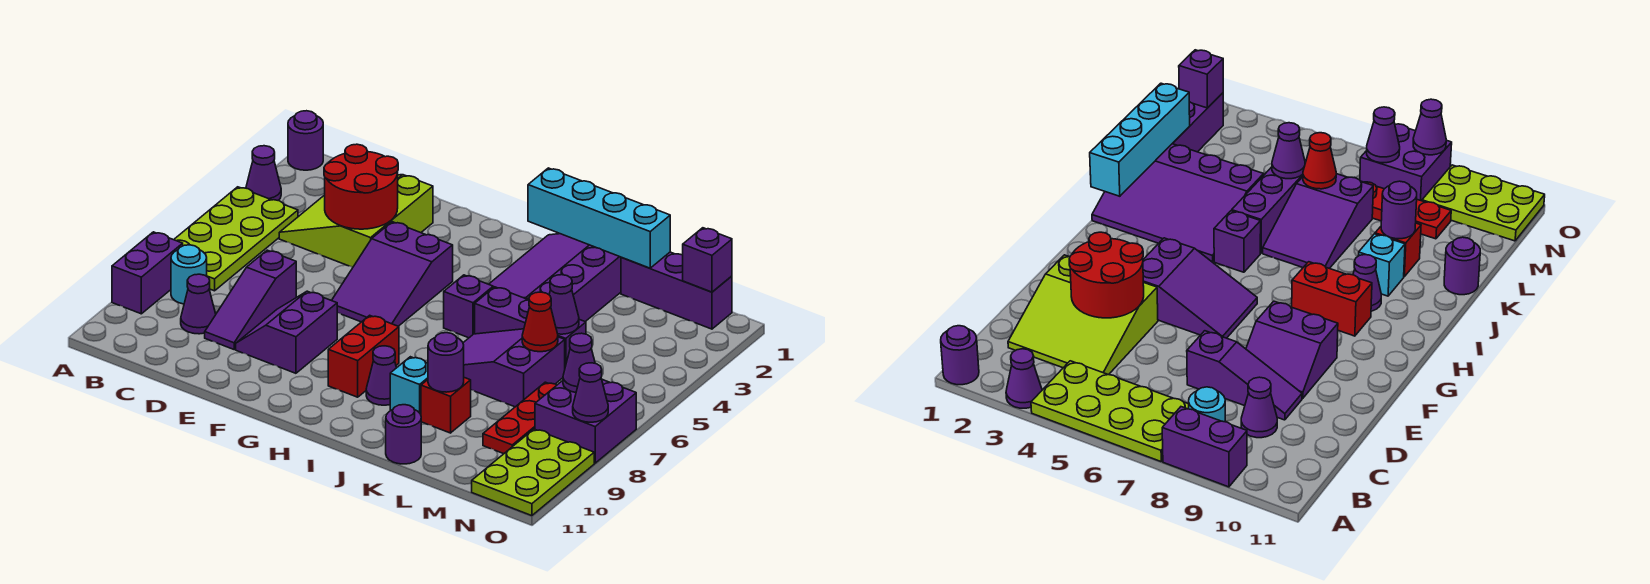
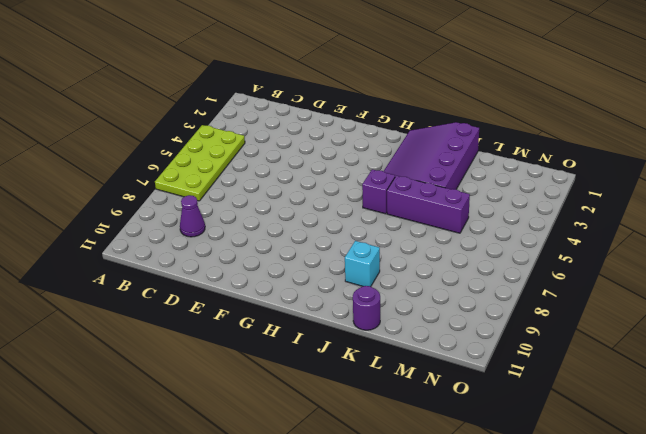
none -> purple round brick A1 level 1
none -> purple cone A3 level 1
none -> purple brick A8:A9 level 1
none -> cyan round brick B8 level 1

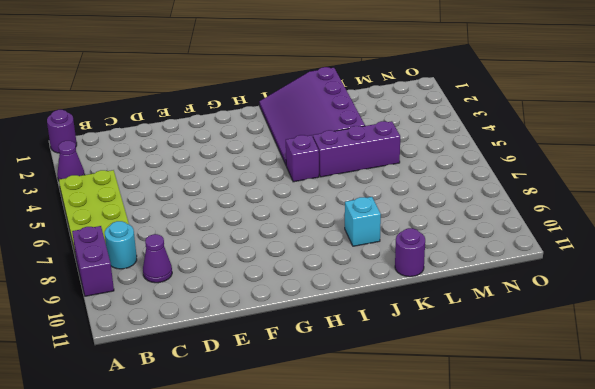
none -> lime slope C2:E4 level 1 top E
none -> purple slope D7:D9 level 1 top 7
none -> purple slope E8:F9 level 1 top F
none -> purple slope F4:G6 level 1 top 4

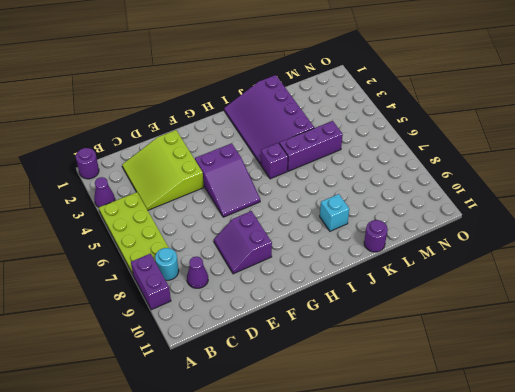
none -> purple slope D7:D9 level 1 top 7
none -> red brick H8:H9 level 1
none -> purple cone I9 level 1
none -> purple slope J6:L7 level 1 top L

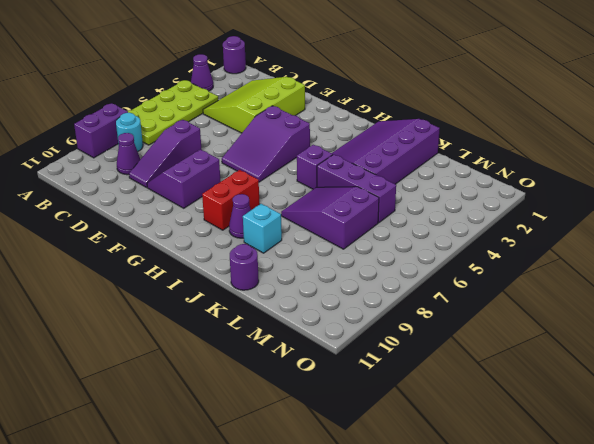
none -> red brick K9 level 1
none -> purple brick L1:N1 level 1
none -> red plate M7:M9 level 1
none -> purple brick N7:O8 level 1

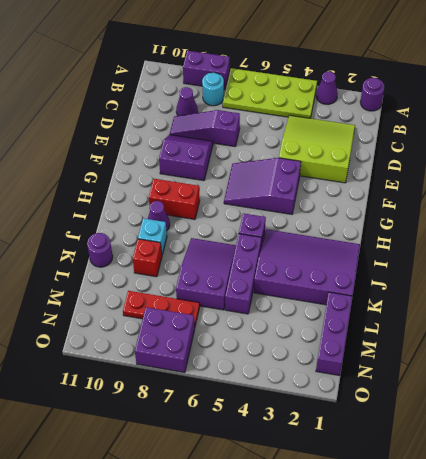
none -> lime plate N9:O11 level 1
none -> red round brick D3:E4 level 2
none -> cyan brick I1:L1 level 2
none -> purple round brick K9 level 2

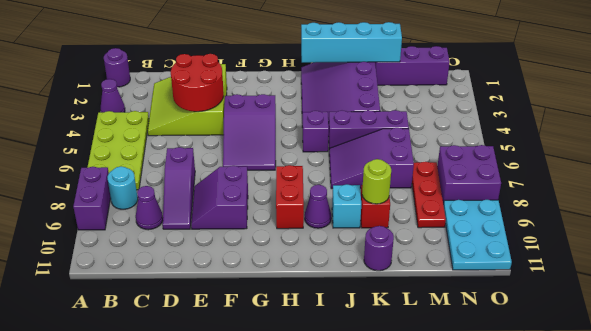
lime round brick K9 level 2 -> purple round brick K9 level 2
cyan plate N9:O11 level 1 -> lime plate N9:O11 level 1
none -> purple cone L5 level 2
none -> red cone L6 level 2
none -> purple brick N1 level 2
none -> purple cone N7 level 2

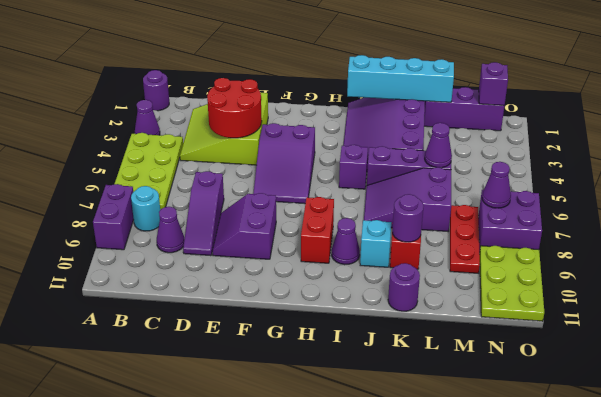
none -> red cone L6 level 2
none -> purple cone O8 level 2

